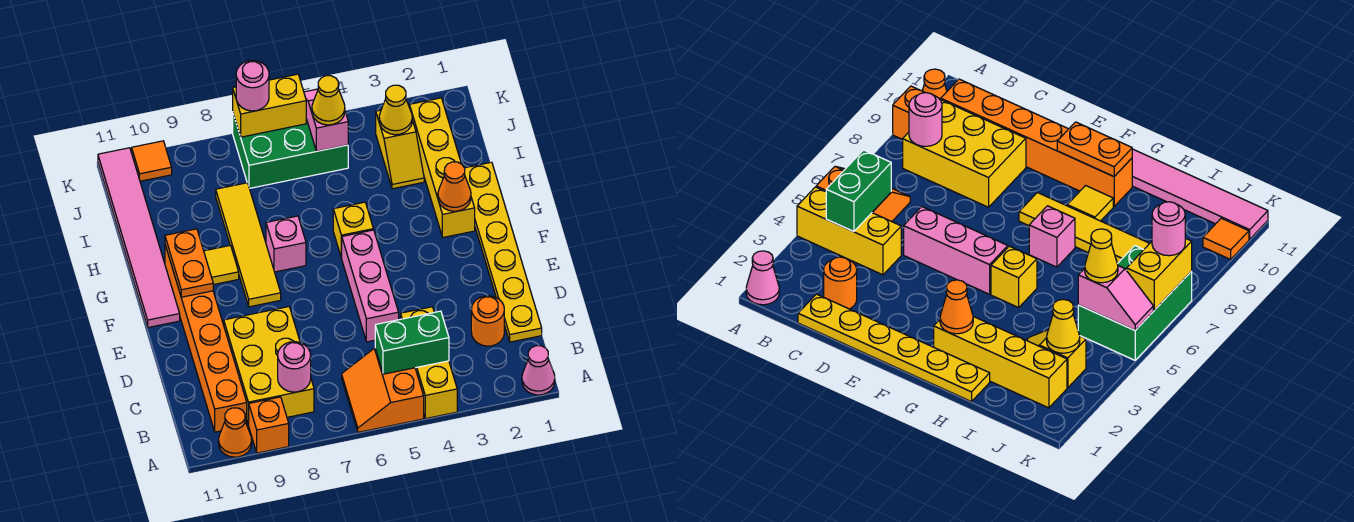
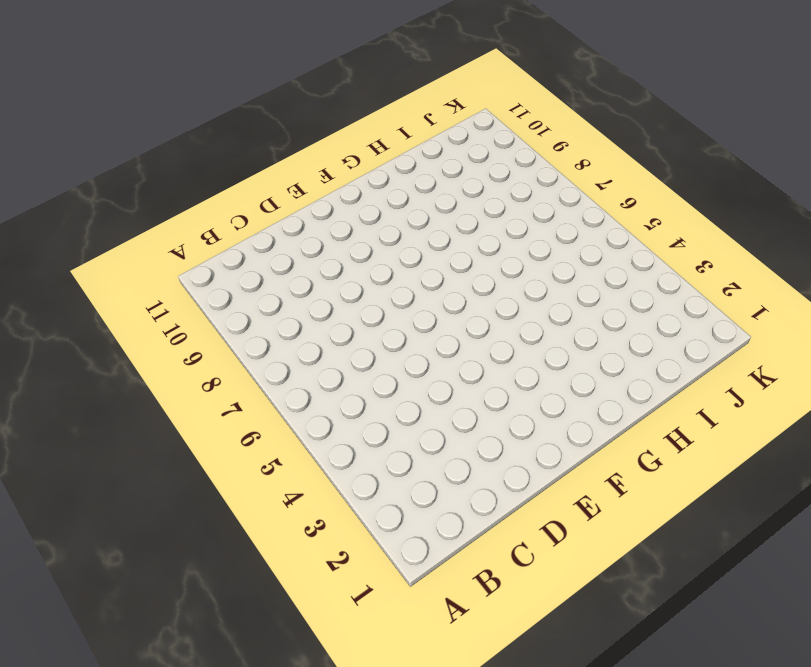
none -> pink cone A1 level 1
none -> yellow brick A4:C4 level 1
none -> orange slope A5:B6 level 1 top 5

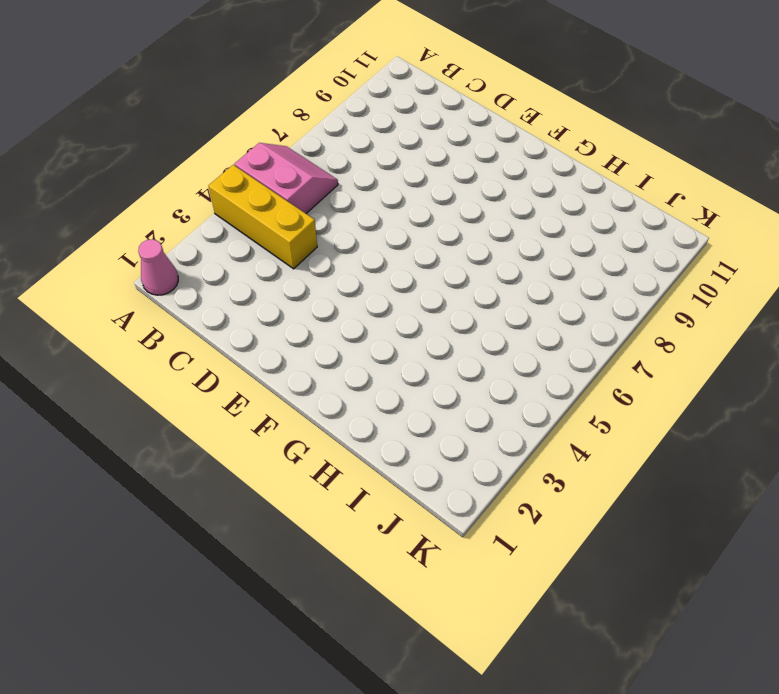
pink slope A5:B6 level 1 top 5 -> orange slope A5:B6 level 1 top 5
none -> orange brick A9 level 1
none -> orange cone A10 level 1
none -> yellow brick B8:D9 level 1

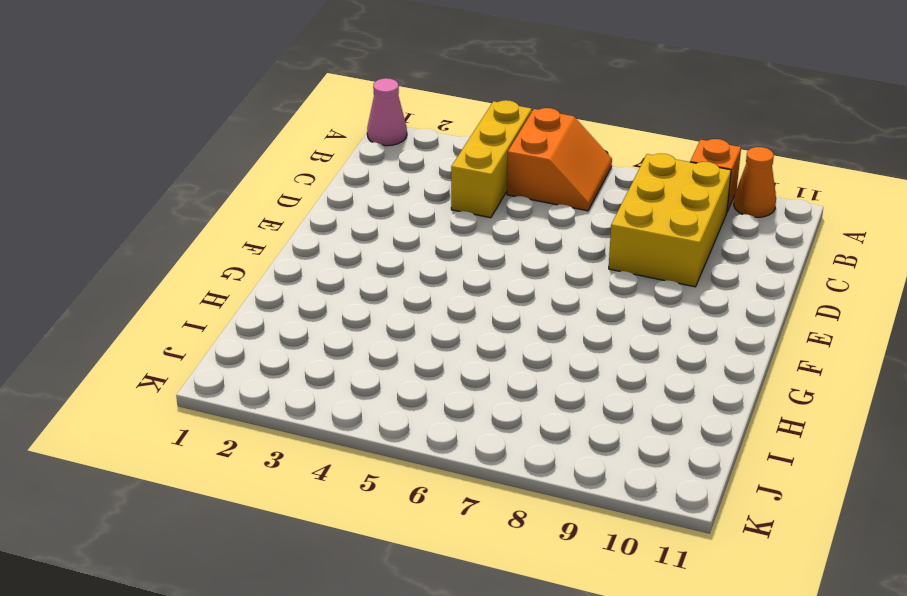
none -> orange brick B10:G10 level 1
none -> yellow plate C1:H1 level 1
none -> orange round brick C2 level 1

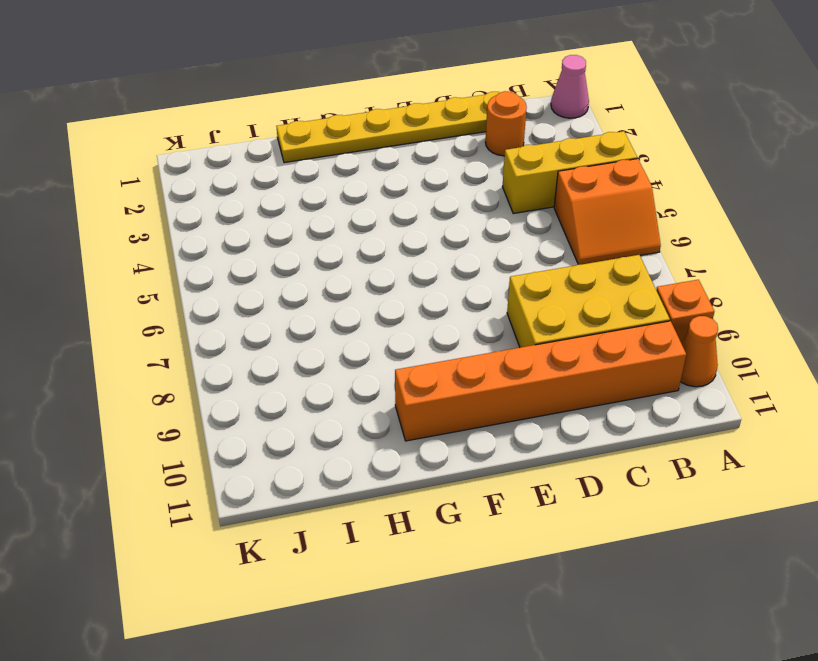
none -> pink brick D5:F5 level 1
none -> yellow tile F8:I8 level 1
none -> pink tile F11:K11 level 1

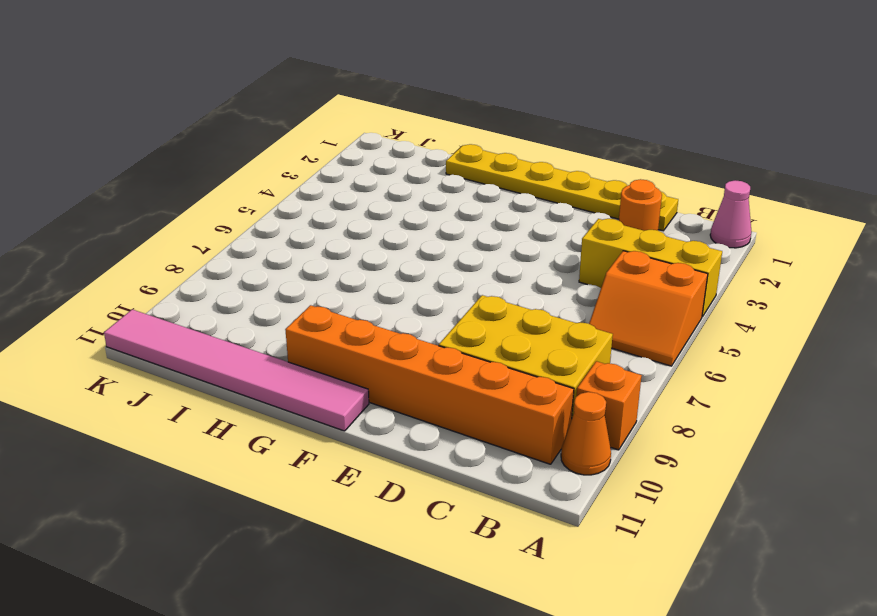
none -> pink brick D5:F5 level 1
none -> yellow tile F8:I8 level 1
none -> yellow brick G2:J2 level 1

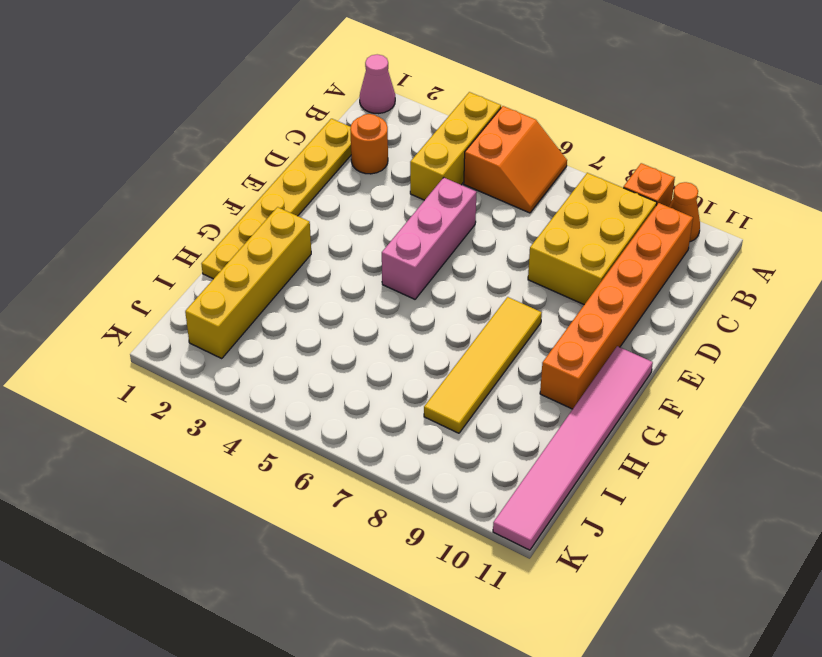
none -> yellow brick G5 level 1
none -> pink brick G7 level 1
none -> yellow tile G9 level 1

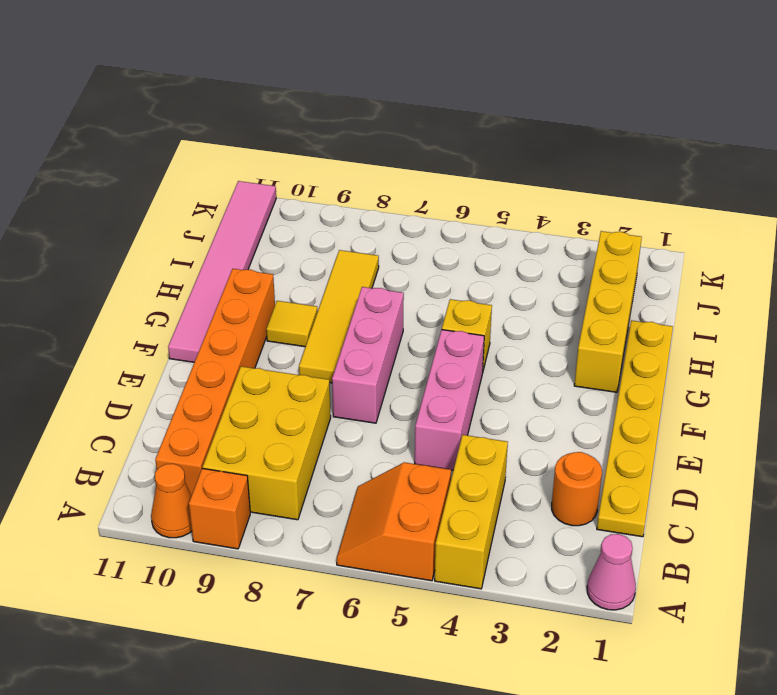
pink brick E7:G7 level 1 -> pink brick G7 level 1
none -> yellow slope I3:J3 level 1 top J
none -> green brick J5:K7 level 1
none -> orange tile K10 level 1

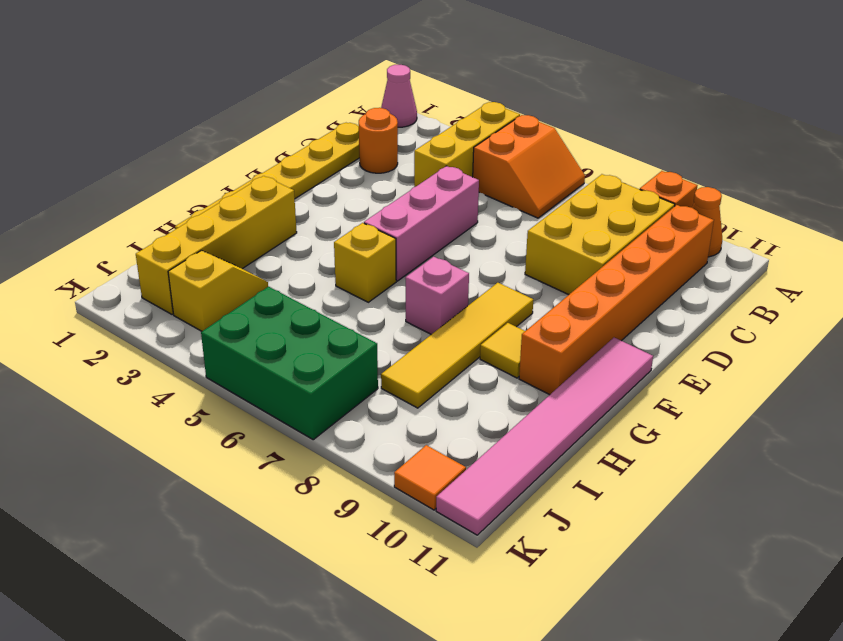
none -> green brick B4:B5 level 2
none -> pink round brick B8 level 2
none -> orange plate F10:G10 level 2

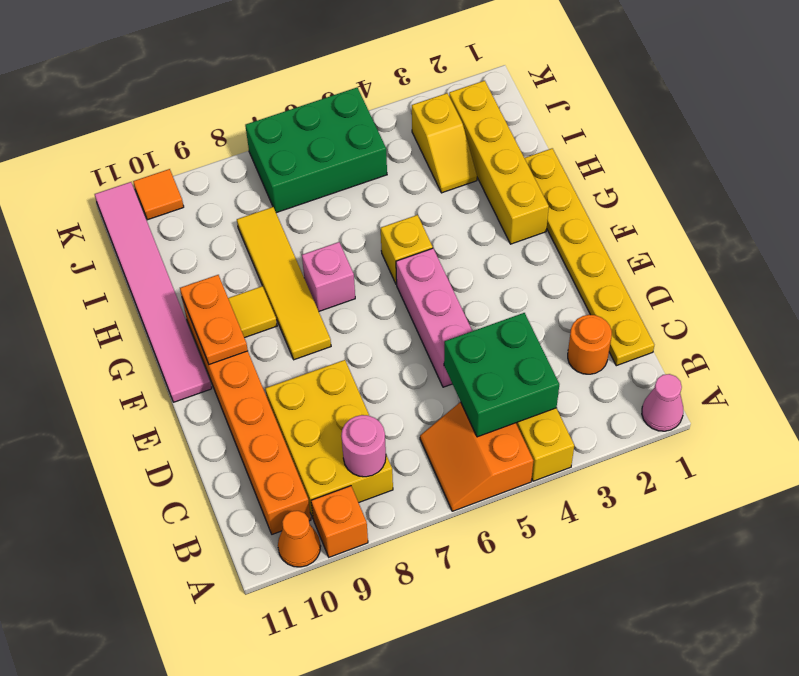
green brick B4:C5 level 2 -> green brick B4:B5 level 2
none -> orange cone G2 level 2
none -> yellow cone J3 level 2
none -> pink slope J5:K5 level 2 top J

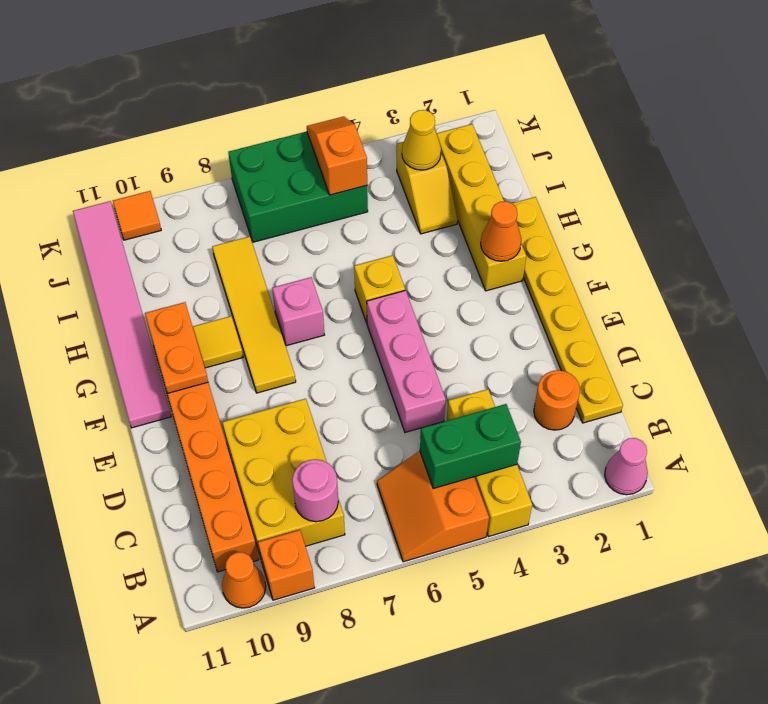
orange slope J5:K5 level 2 top J -> pink slope J5:K5 level 2 top J
none -> yellow brick K6:K7 level 2
none -> yellow cone J5 level 3
none -> pink round brick K7 level 3

